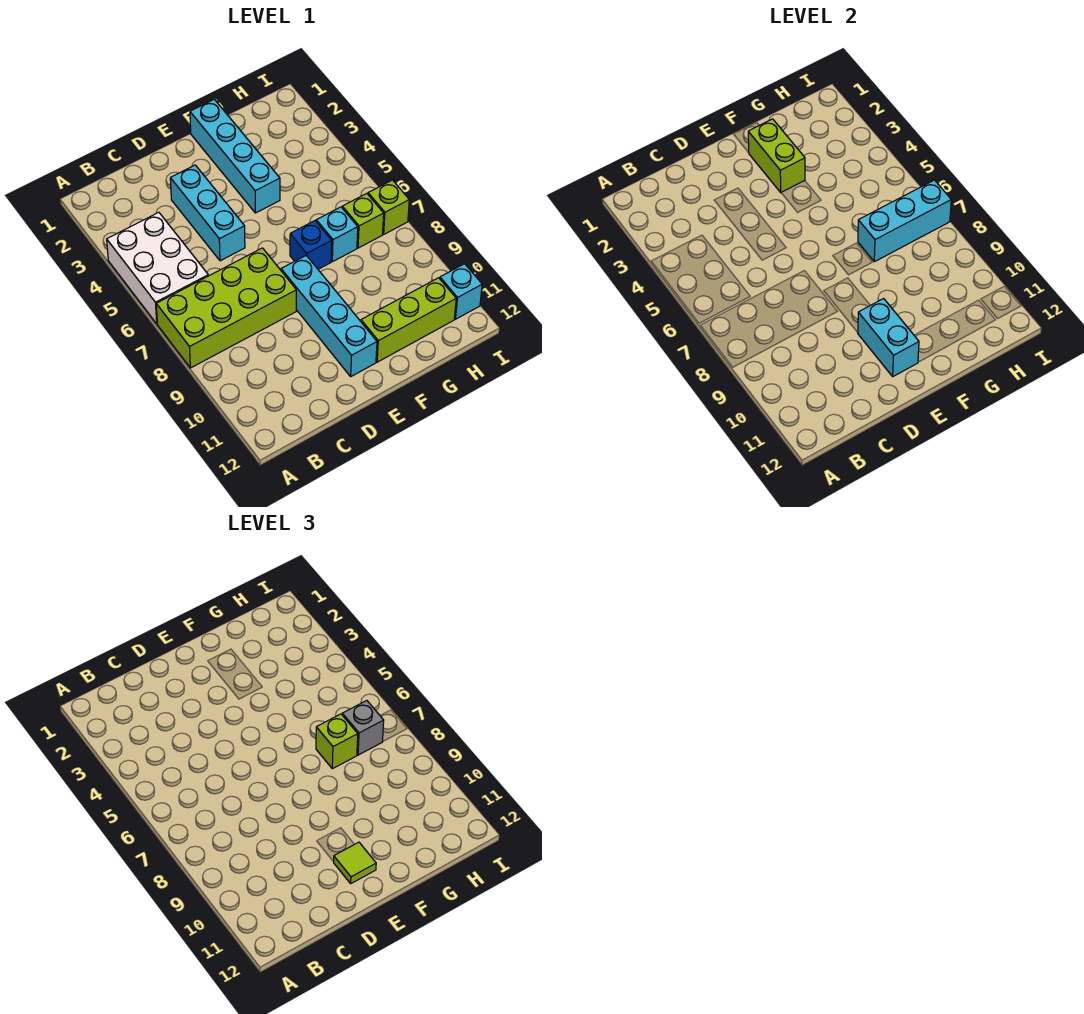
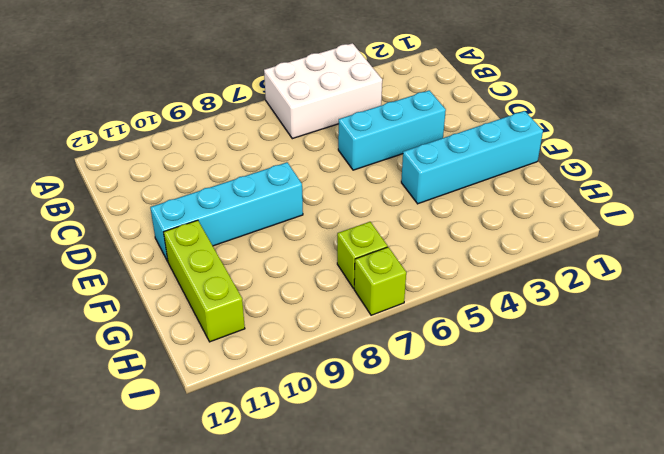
none -> lime brick A7:D8 level 1
none -> blue brick F7 level 1
none -> cyan brick G7 level 1

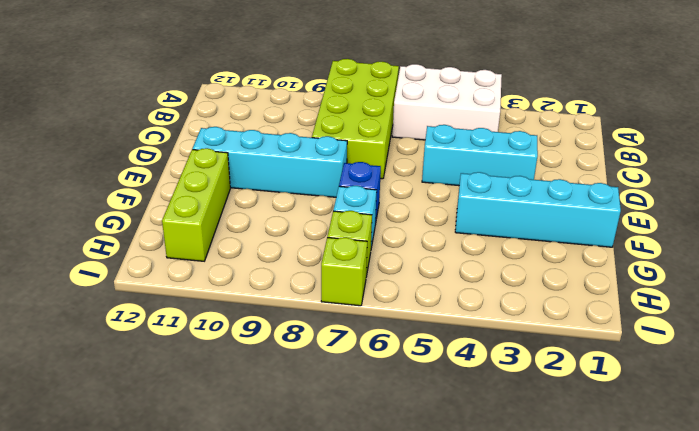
none -> cyan brick I11 level 1
none -> cyan brick E10:E11 level 2
none -> lime brick F2:F3 level 2

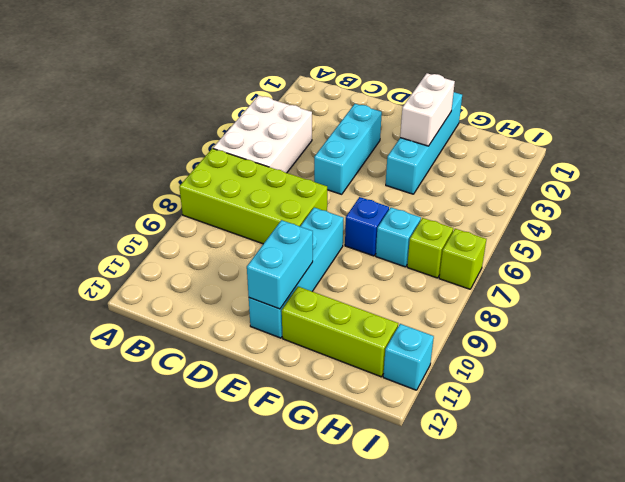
white brick F2:F3 level 2 -> lime brick F2:F3 level 2
none -> cyan brick G7:I7 level 2
none -> lime tile E11 level 3
none -> lime brick G7 level 3

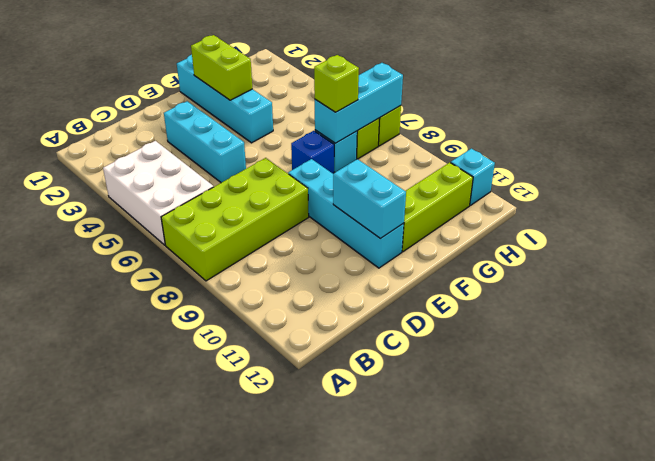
none -> lime tile E11 level 3
none -> grey brick H7 level 3

